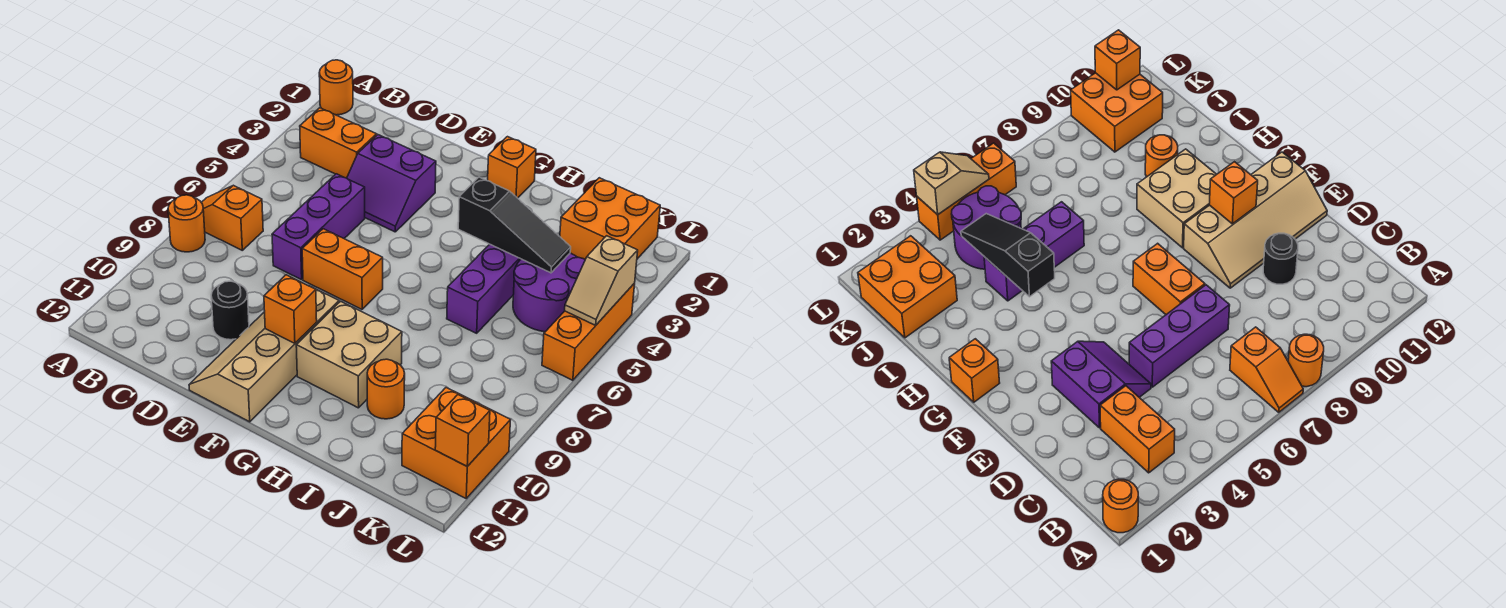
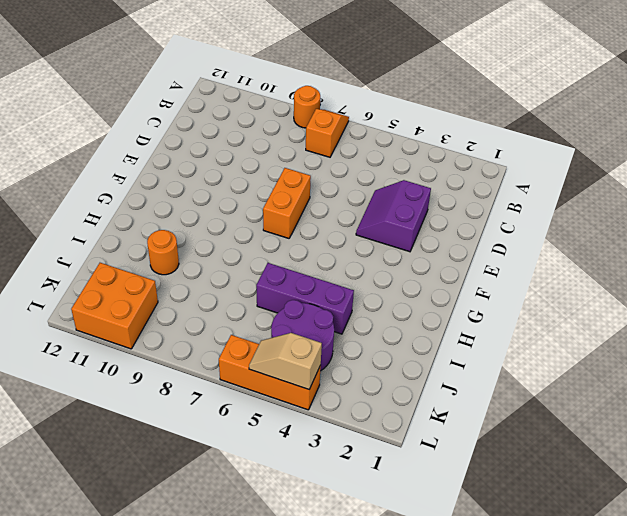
none -> orange round brick A1 level 1
none -> orange brick B3:C3 level 1
none -> purple brick D5:D7 level 1

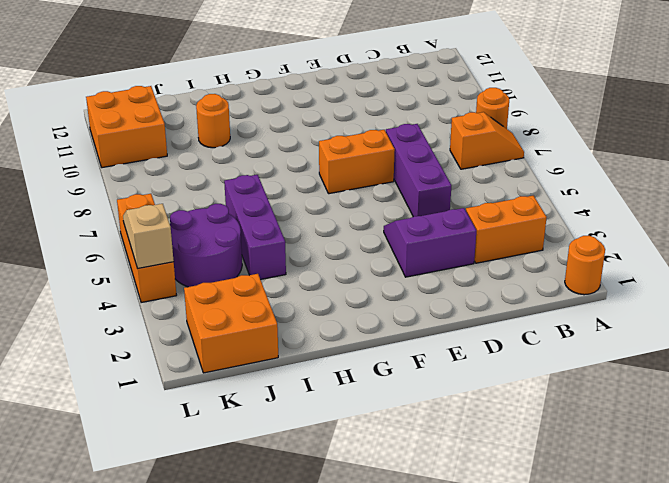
none -> black round brick D10 level 1
none -> tan slope E9:F12 level 1 top F
none -> orange brick G1 level 1

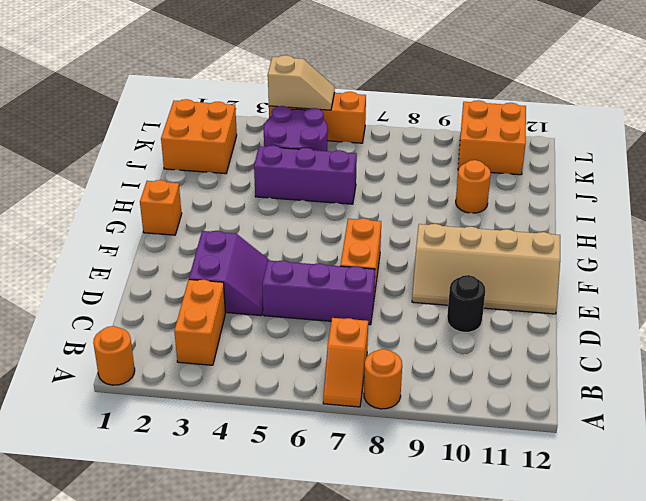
none -> tan brick G9:H10 level 1
none -> orange brick F10 level 2
none -> black slope H4:J4 level 2 top H

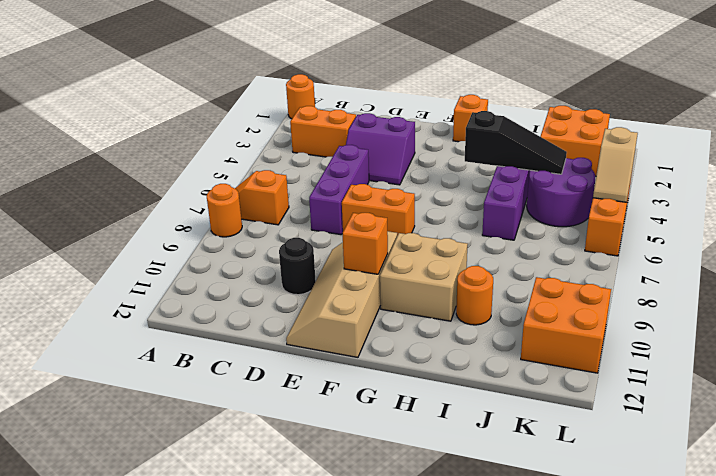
none -> orange brick L11 level 2

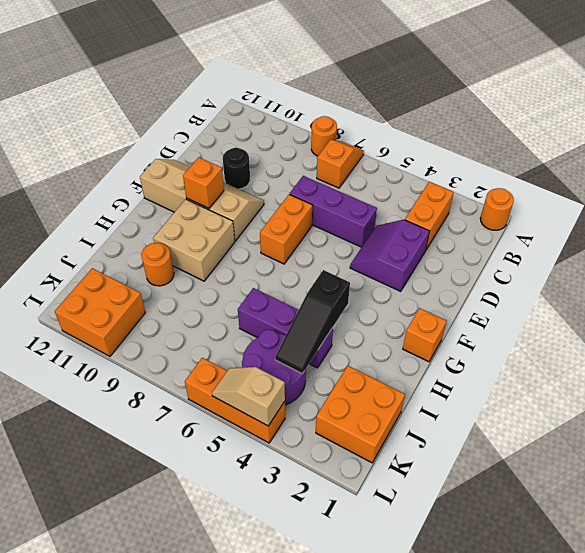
none -> orange brick L11 level 2

